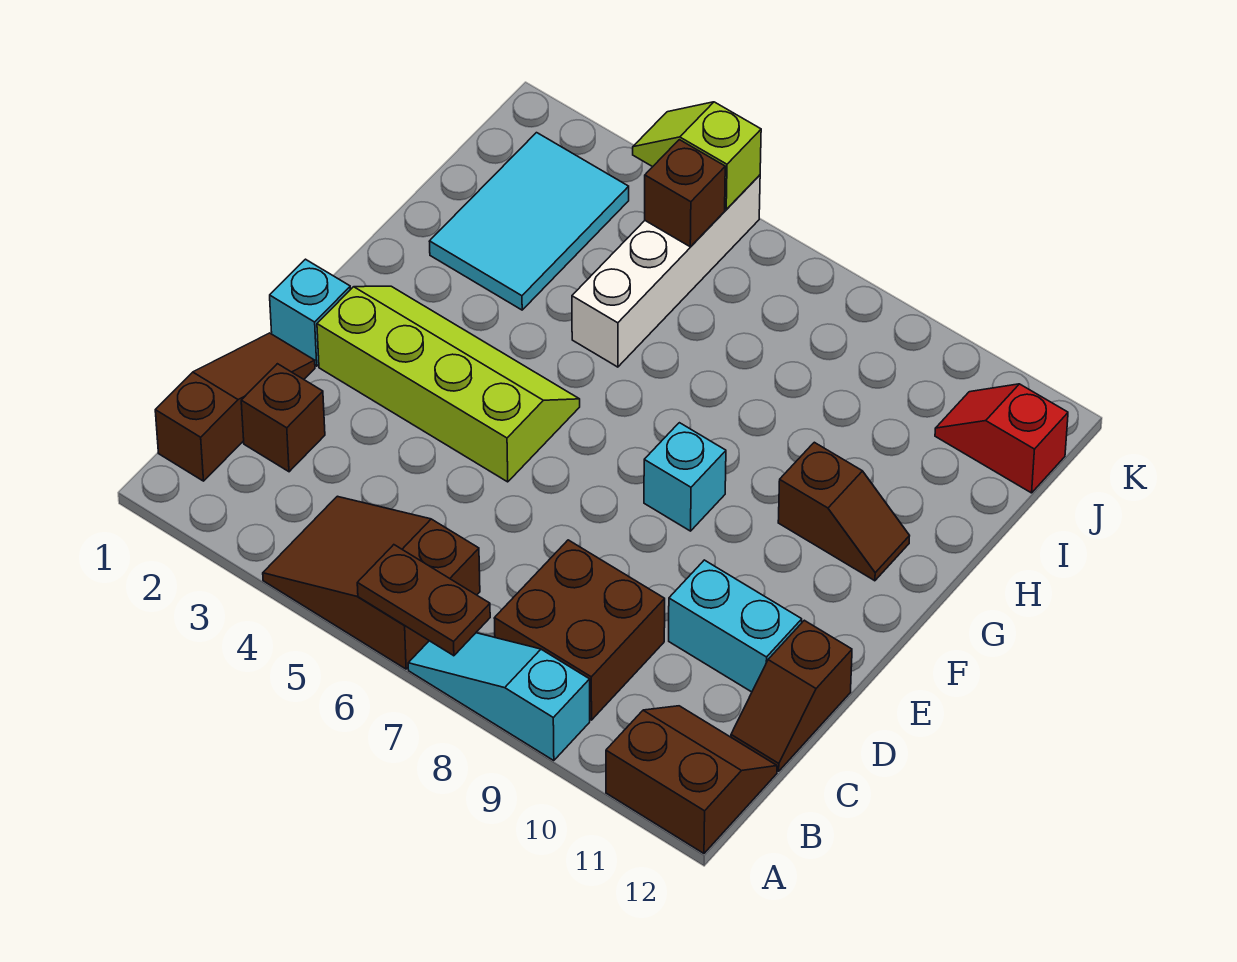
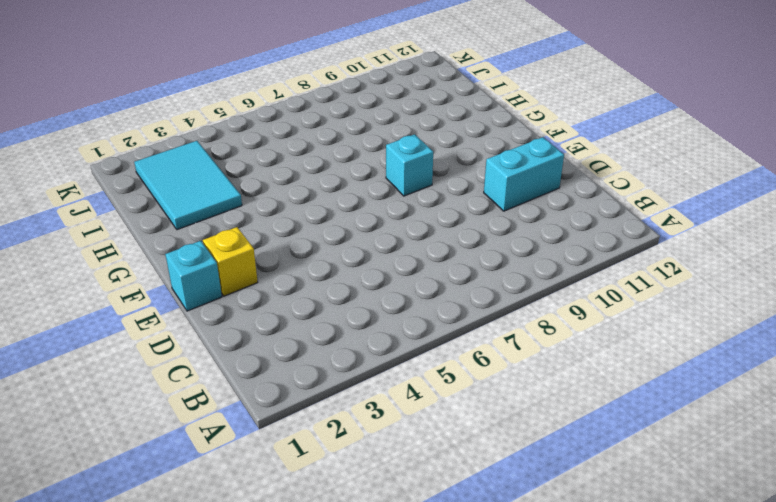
yellow brick E2 level 1 -> lime slope E2:F5 level 1 top E
none -> brown slope A4:B6 level 1 top 6
none -> cyan slope A7:A9 level 1 top 9
none -> brown slope A11:B12 level 1 top A

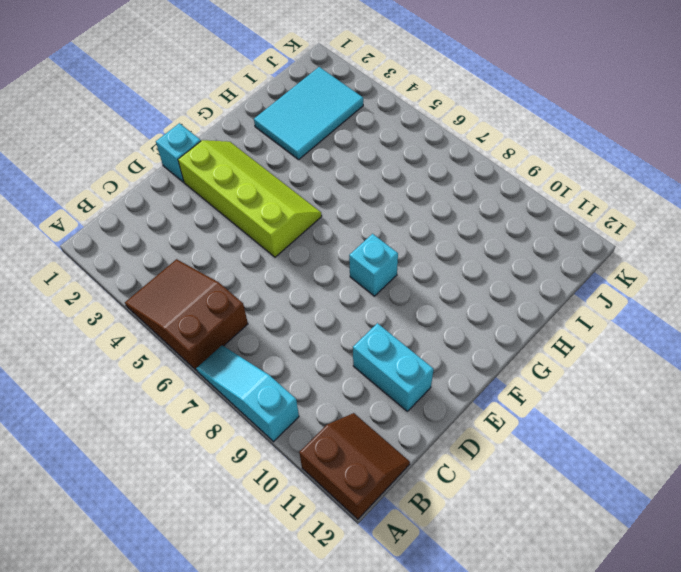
none -> brown slope B1:D1 level 1 top B
none -> brown brick B8:C9 level 1
none -> brown brick C2 level 1

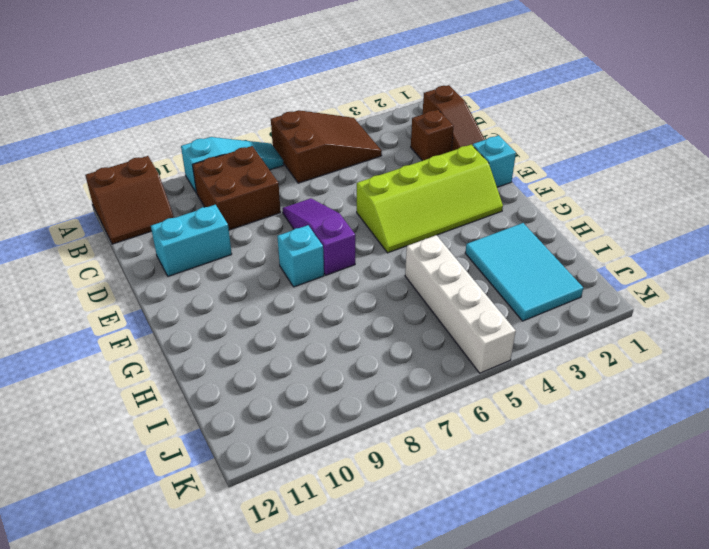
purple slope D7:F7 level 1 top F -> none
none -> brown slope C12:D12 level 1 top D
none -> brown slope G10:G11 level 1 top 10
none -> red slope J11:J12 level 1 top 12

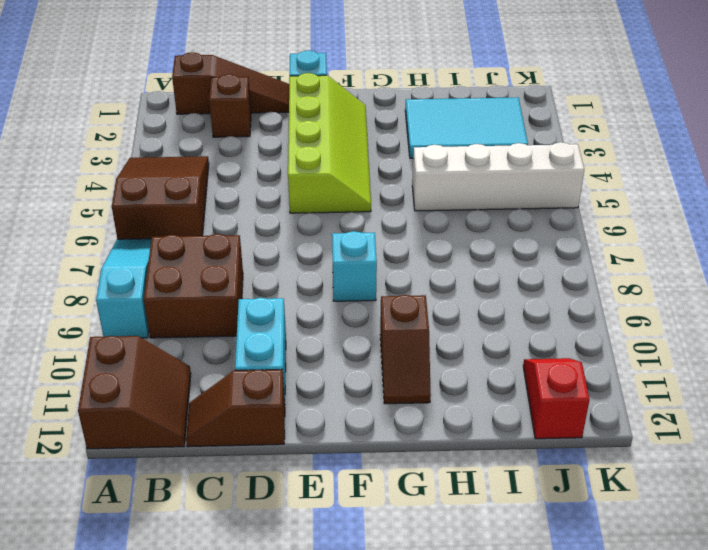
none -> brown plate A6:A7 level 2
none -> brown brick J5 level 2
none -> lime slope K4:K5 level 2 top 5

